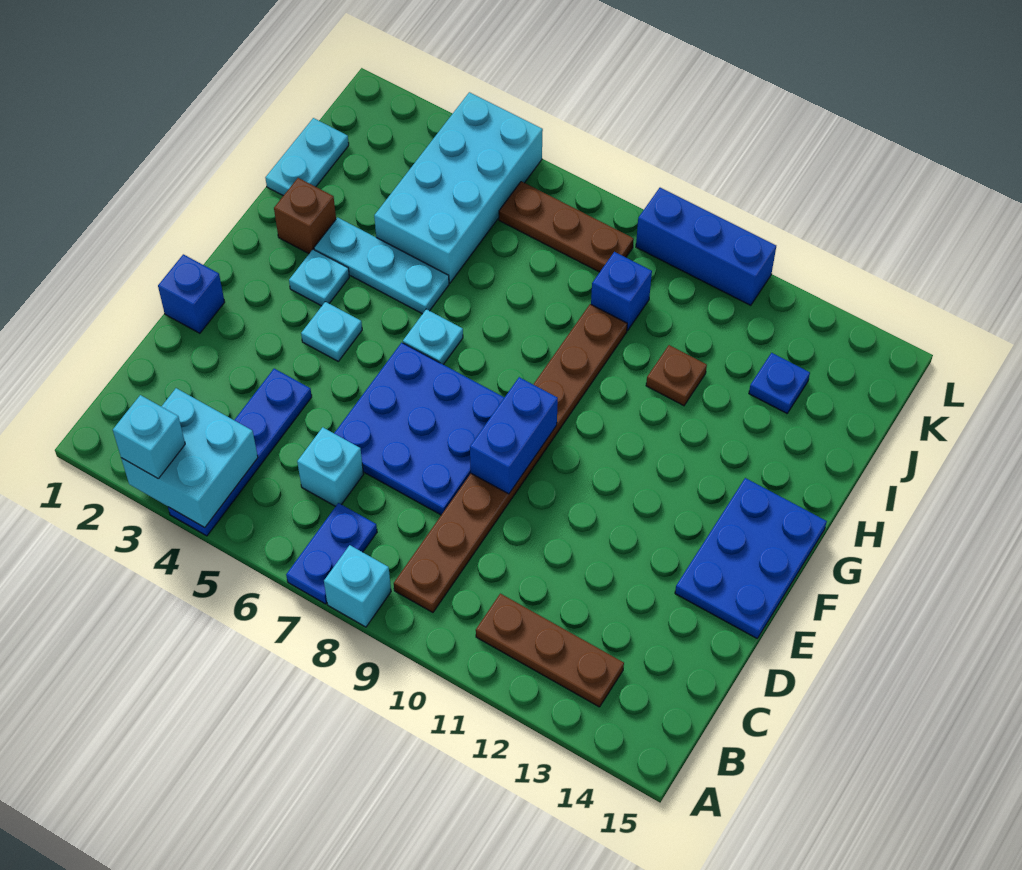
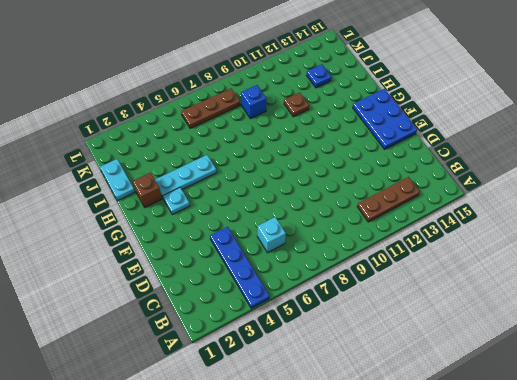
none -> blue plate A7:B7 level 1
none -> cyan brick A8 level 1
none -> brown plate B9:I9 level 1

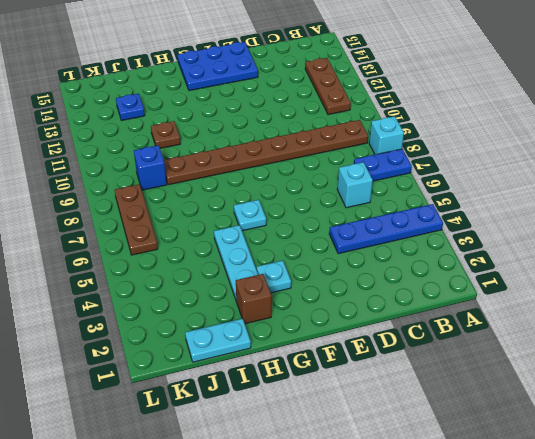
none -> blue plate D6:F8 level 1
none -> blue brick E1 level 1
none -> cyan plate F4 level 1

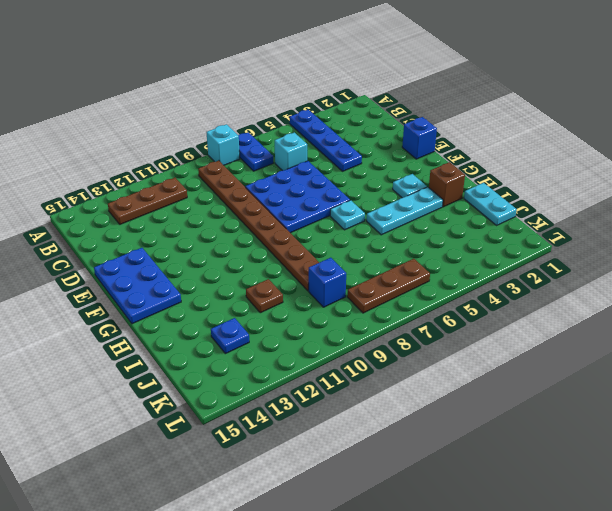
none -> cyan plate F4 level 1
none -> cyan brick I4:L5 level 1
none -> blue brick L9:L11 level 1

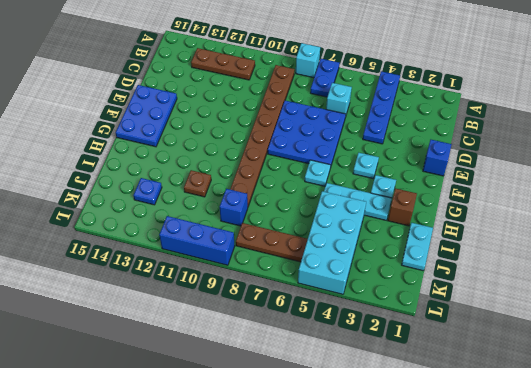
none -> cyan brick A3:B4 level 2
none -> blue brick E9:F9 level 2
none -> cyan brick A3 level 3

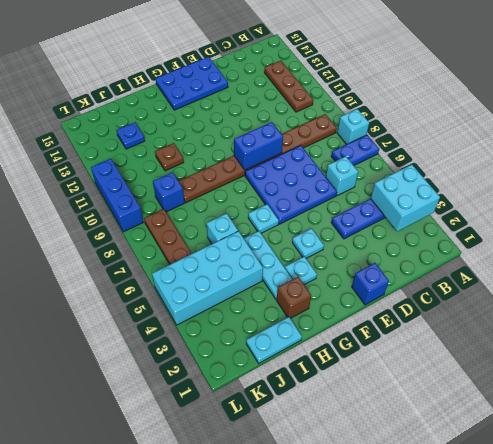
cyan brick I6 level 1 -> cyan brick A3 level 3

